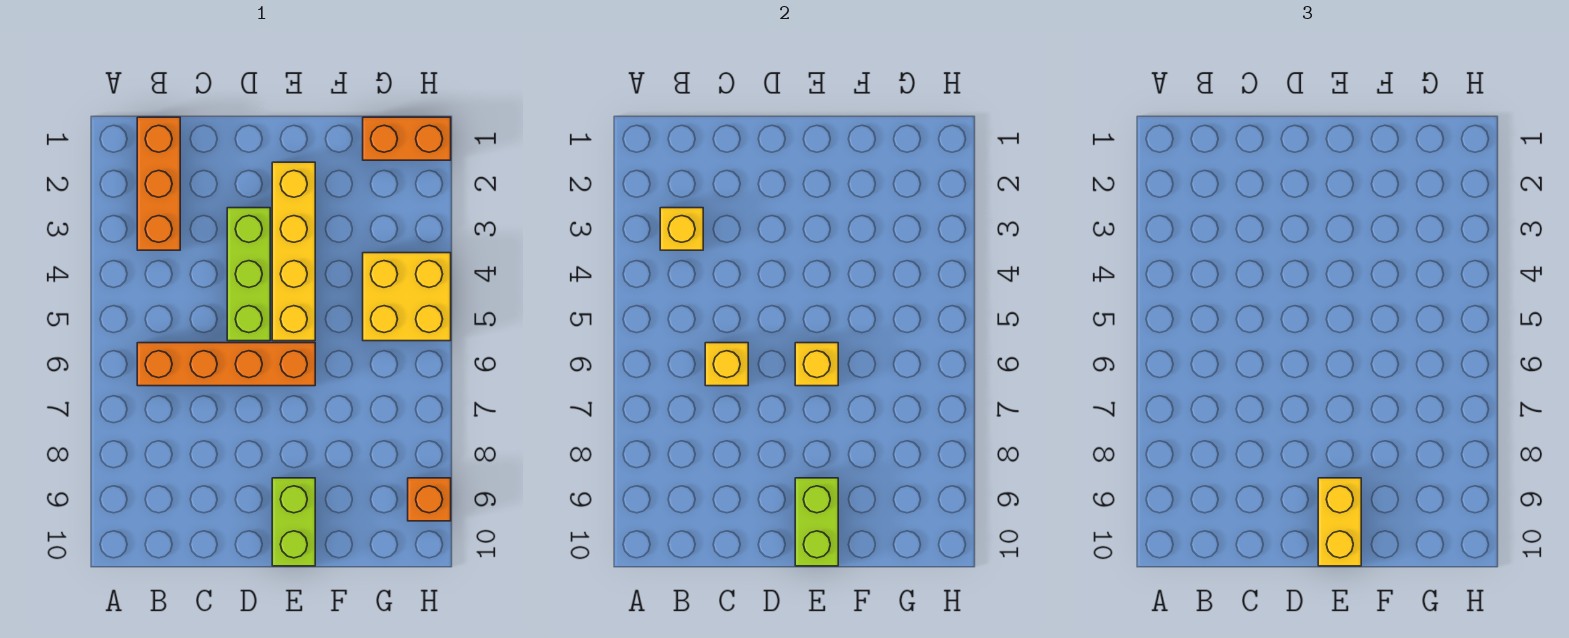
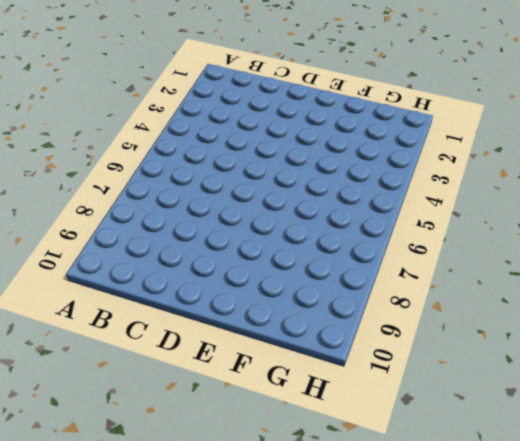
none -> orange brick B1:B3 level 1
none -> orange brick B6:E6 level 1
none -> lime brick D3:D5 level 1

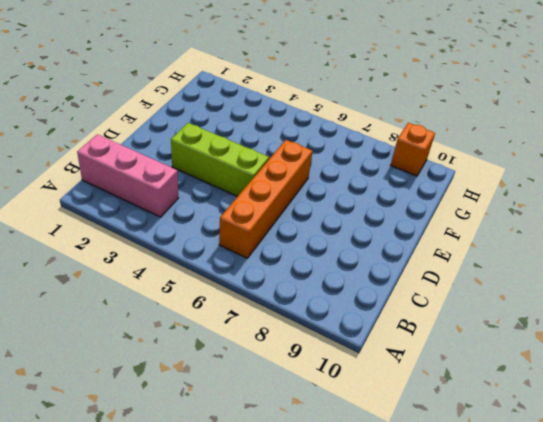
pink brick B1:B3 level 1 -> orange brick B1:B3 level 1
none -> yellow brick E2:E5 level 1
none -> lime brick E9:E10 level 1
none -> orange brick G1:H1 level 1

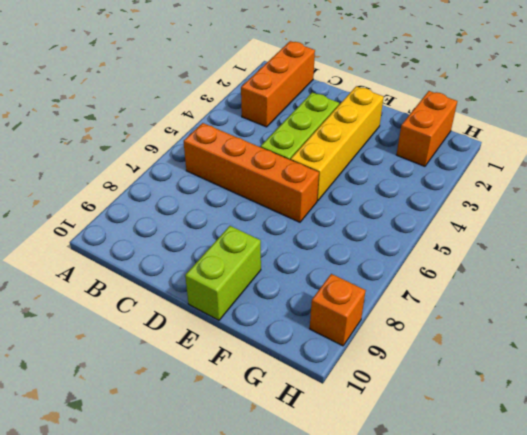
orange brick G1:G2 level 1 -> orange brick G1:H1 level 1
none -> yellow brick G4:H5 level 1
none -> yellow brick B3 level 2
none -> yellow brick C6 level 2

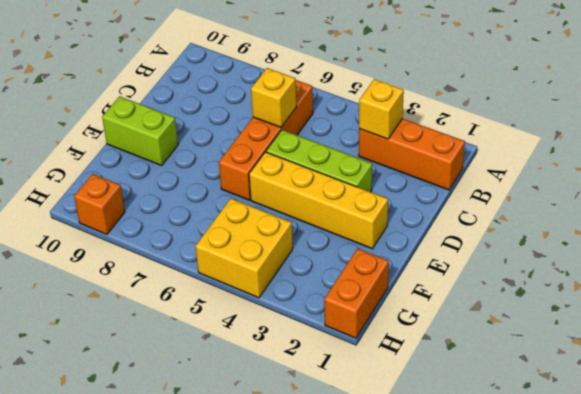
none -> yellow brick E6 level 2
none -> lime brick E9:E10 level 2
none -> yellow brick E9:E10 level 3

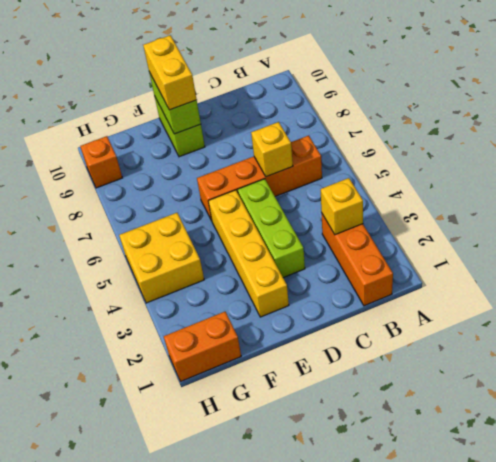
none -> yellow brick E6 level 2

